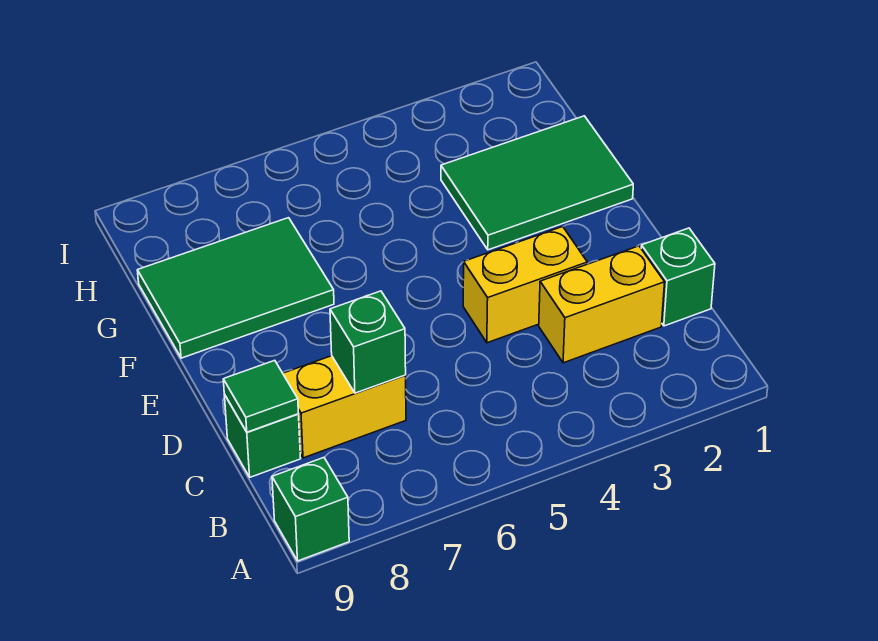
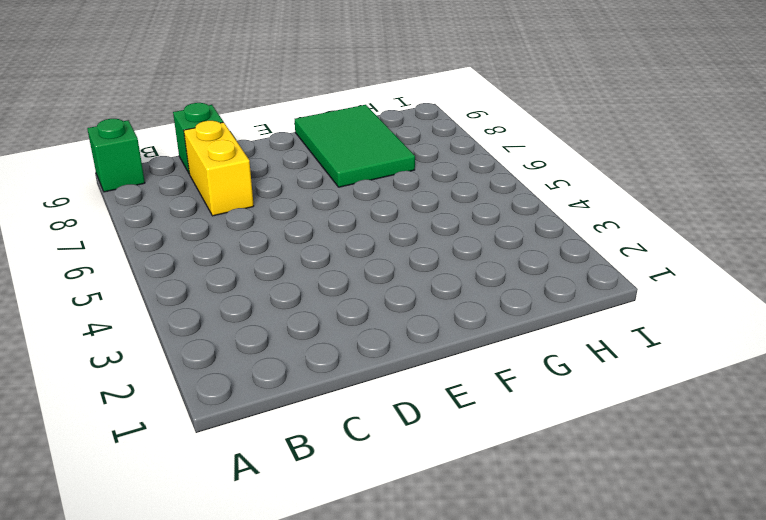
none -> green brick C1 level 1
none -> yellow brick C2:C3 level 1

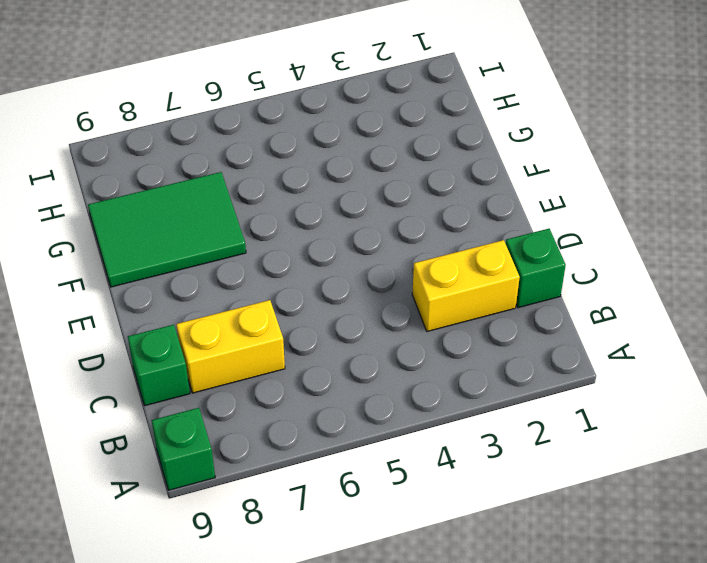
none -> yellow brick D3:D4 level 1
none -> green tile F1:G3 level 1

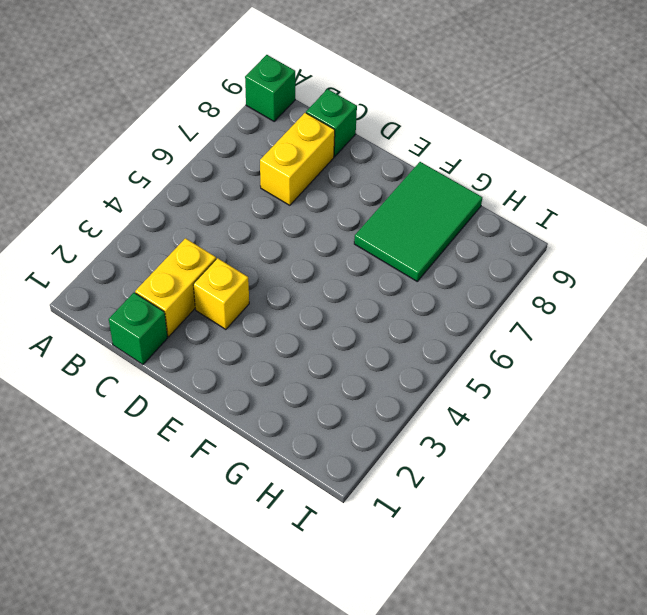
yellow brick D3 level 1 -> yellow brick D3:D4 level 1
none -> green tile F1:G3 level 1
none -> green brick C7 level 2

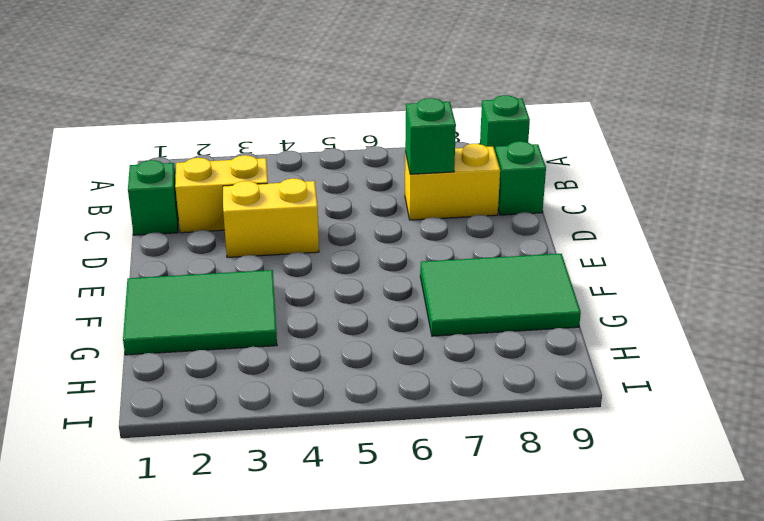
none -> green tile C9 level 2

